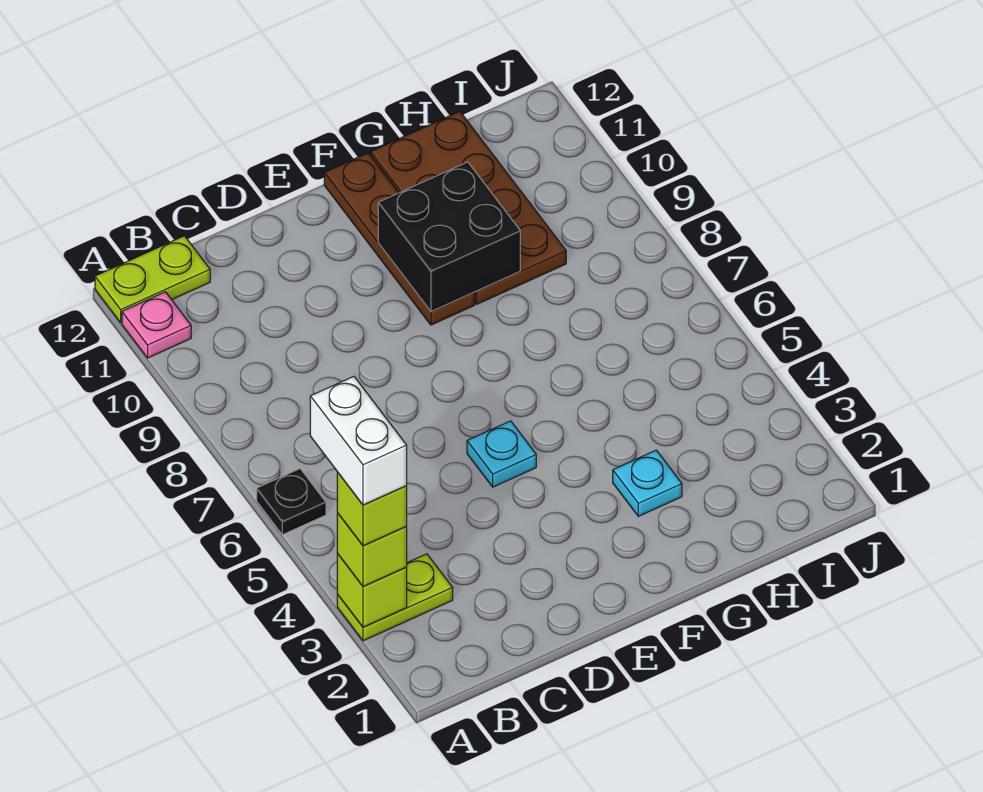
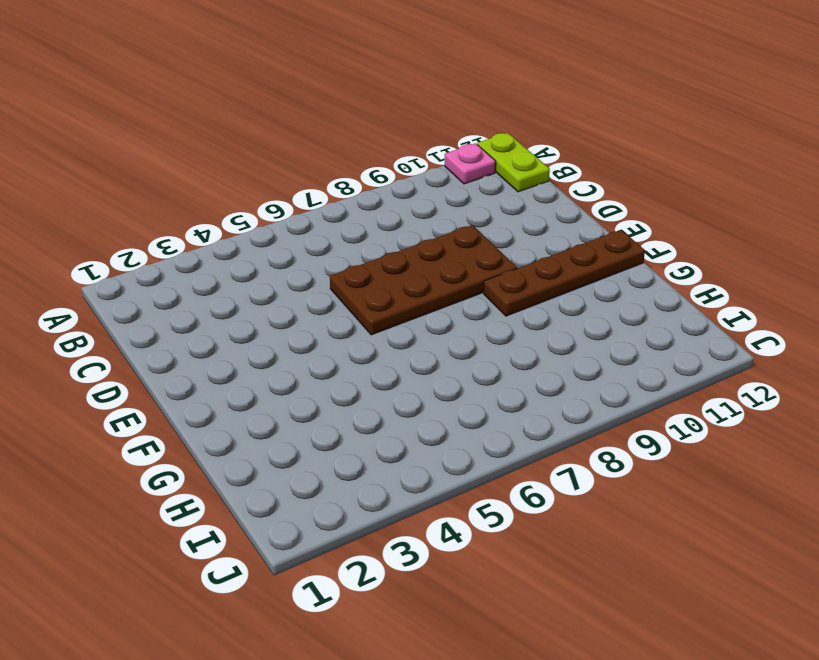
brown plate D6:E9 level 1 -> brown plate G9:H12 level 1
none -> lime plate A3:B3 level 1
none -> black plate A6 level 1
none -> cyan plate E5 level 1

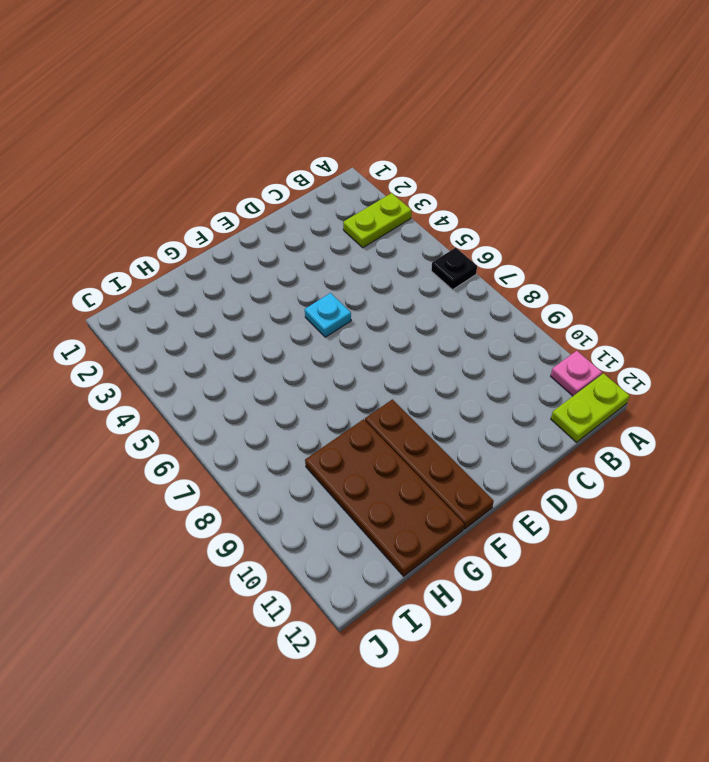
none -> cyan plate G3 level 1
none -> lime brick A3 level 2
none -> black brick F9:G10 level 2

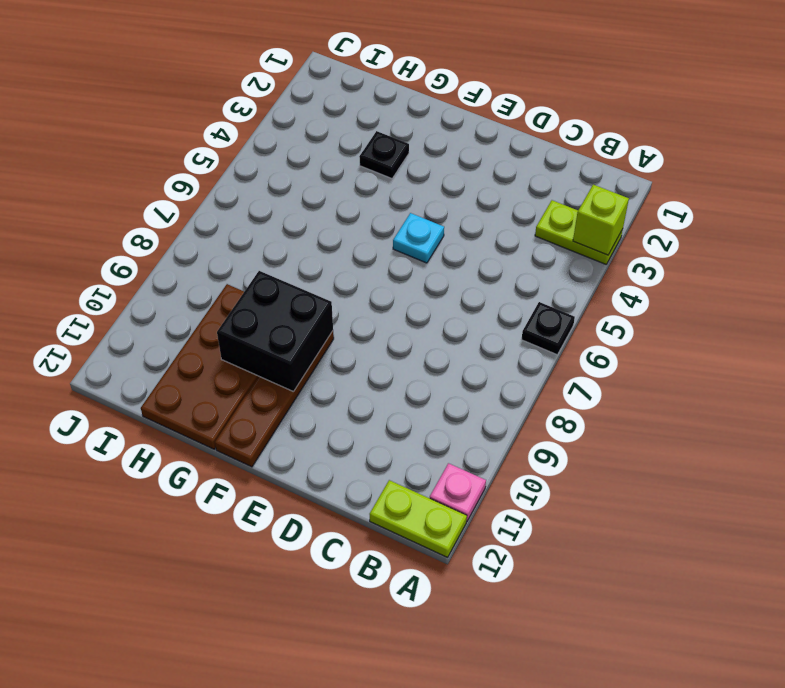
black plate G3 level 1 -> cyan plate G3 level 1
none -> lime brick A3 level 3
none -> lime brick A3 level 4
none -> white brick A3:A4 level 5

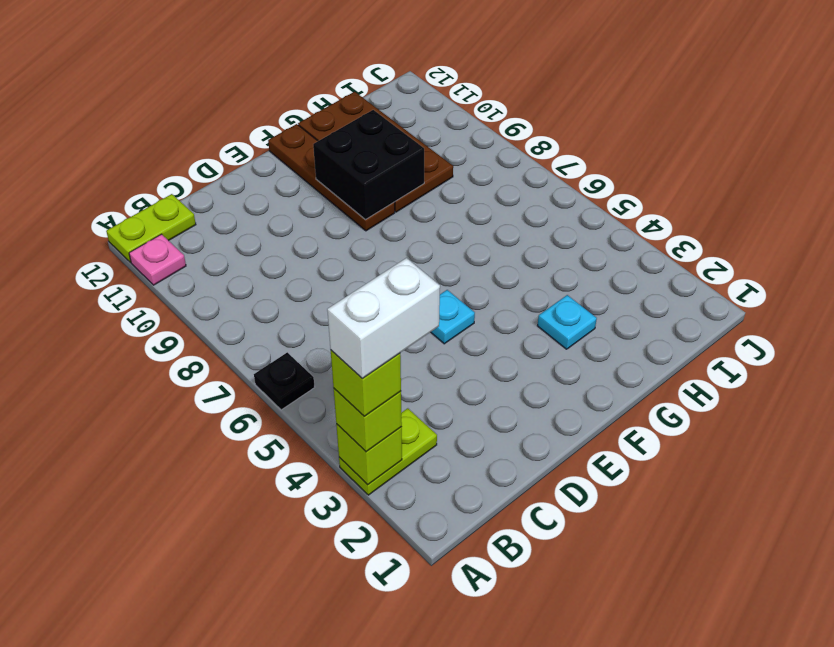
white brick A3:B3 level 5 -> white brick A3:A4 level 5

